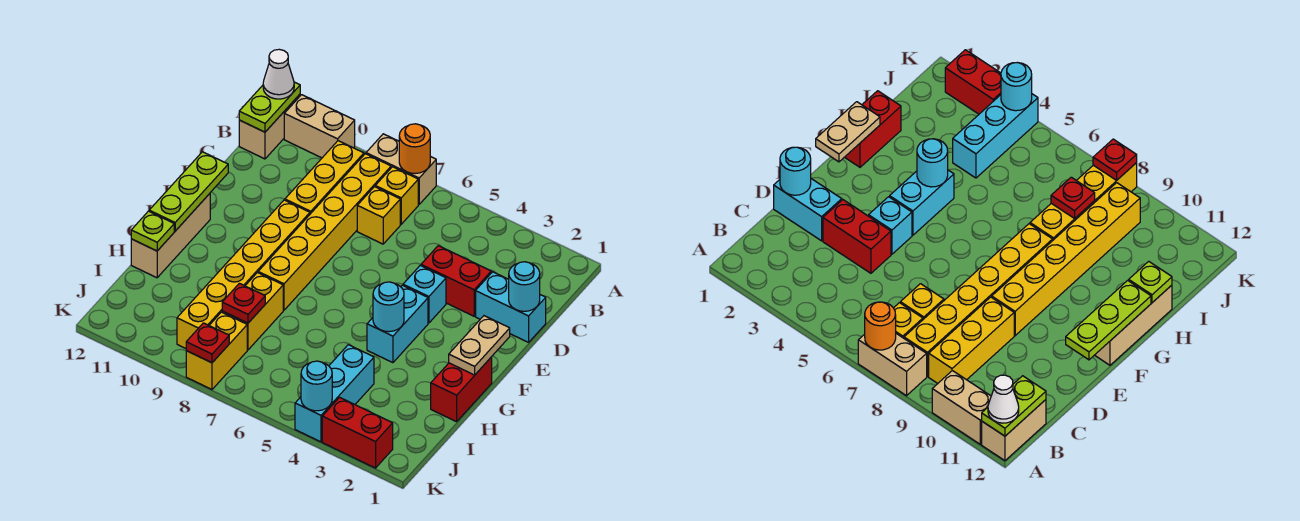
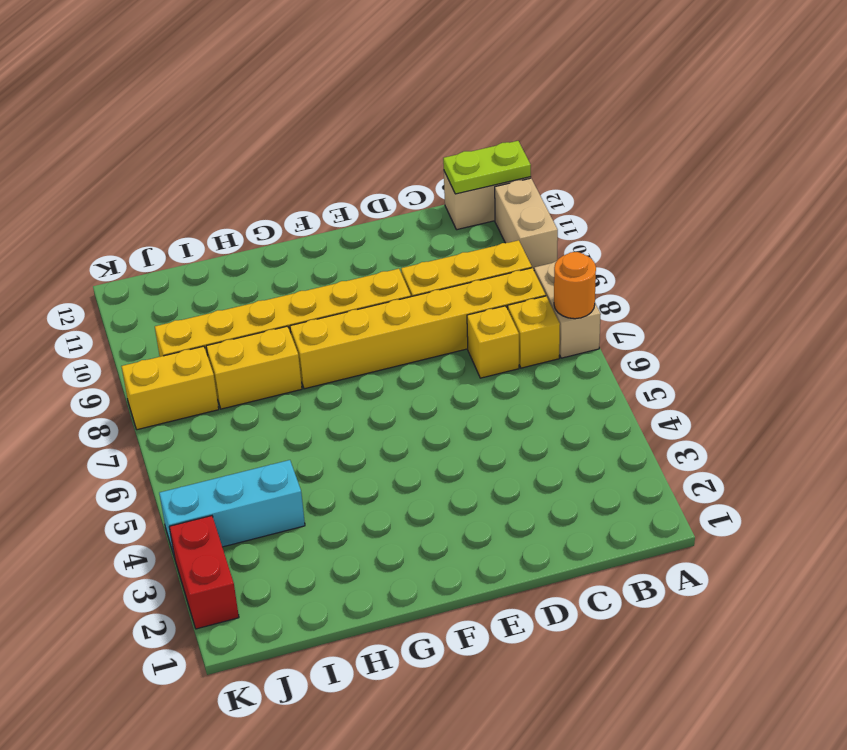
none -> cyan brick D1:D2 level 1
none -> red brick D3:D4 level 1
none -> cyan brick E4 level 1

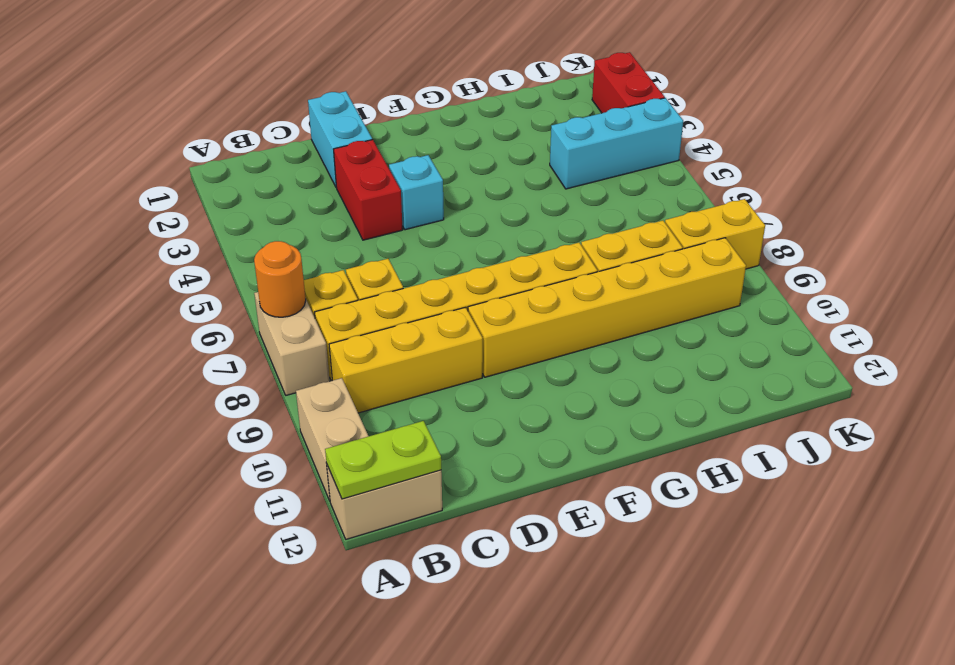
none -> cyan brick F4:G4 level 1
none -> tan brick F12:H12 level 1
none -> red brick G1:H1 level 1

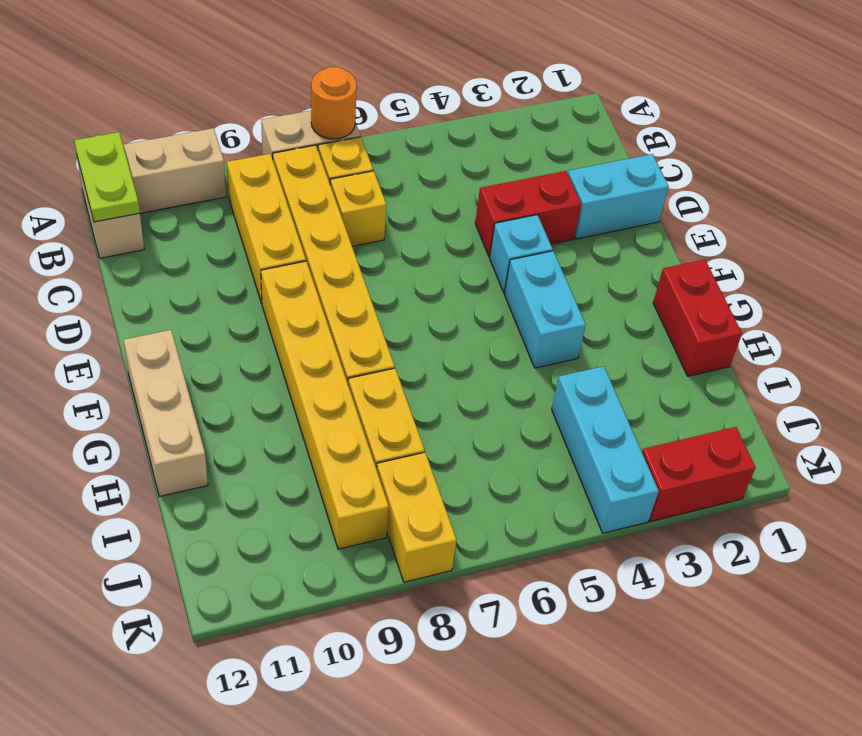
none -> cyan round brick D1 level 2
none -> lime plate E12:G12 level 2
none -> tan plate F1:G1 level 2

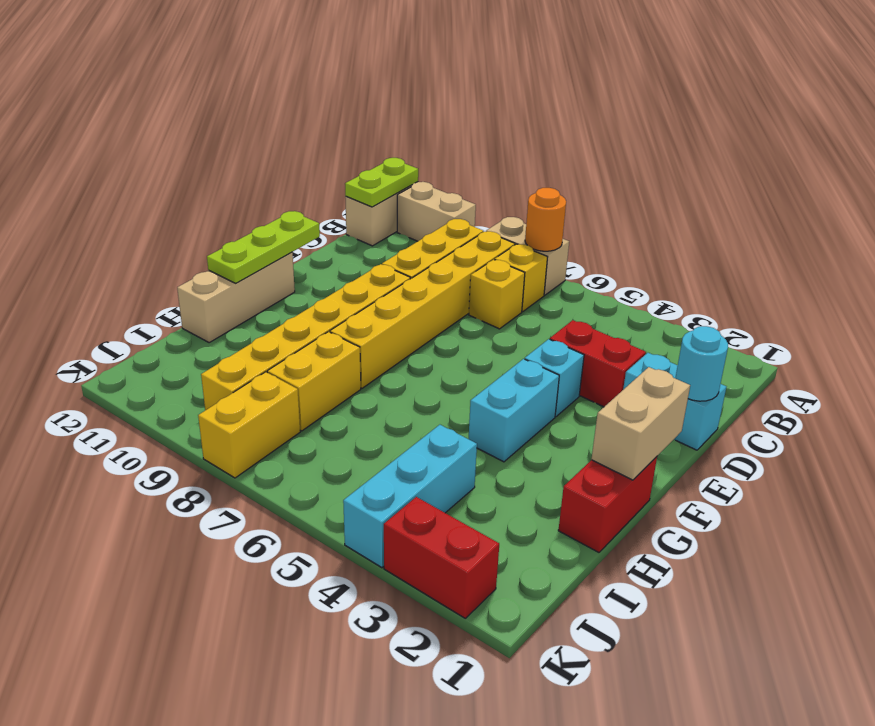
tan brick F1:G1 level 2 -> tan plate F1:G1 level 2
none -> cyan round brick G4 level 2
none -> lime plate H12 level 2
none -> red plate I8 level 2

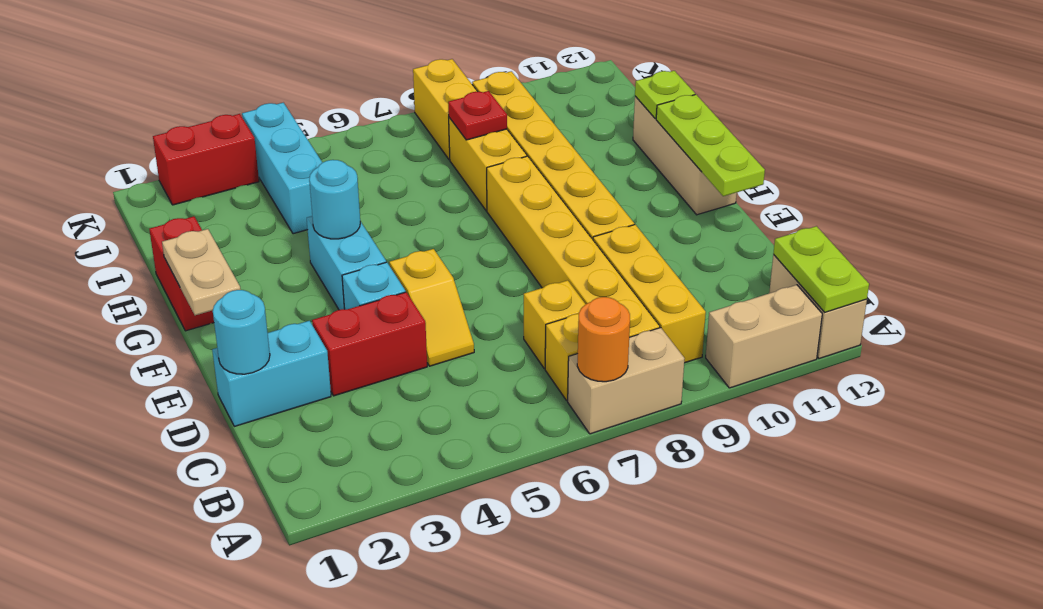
yellow slope D5:E5 level 1 top E -> none
none -> cyan round brick K4 level 2
none -> red plate K8 level 2
none -> white cone A12 level 3

